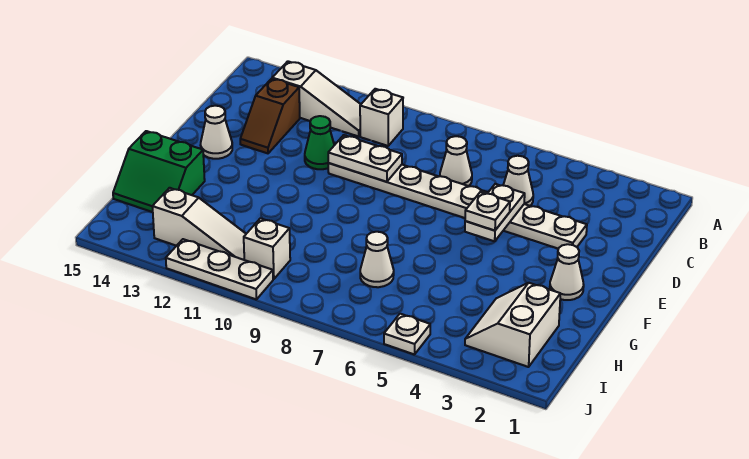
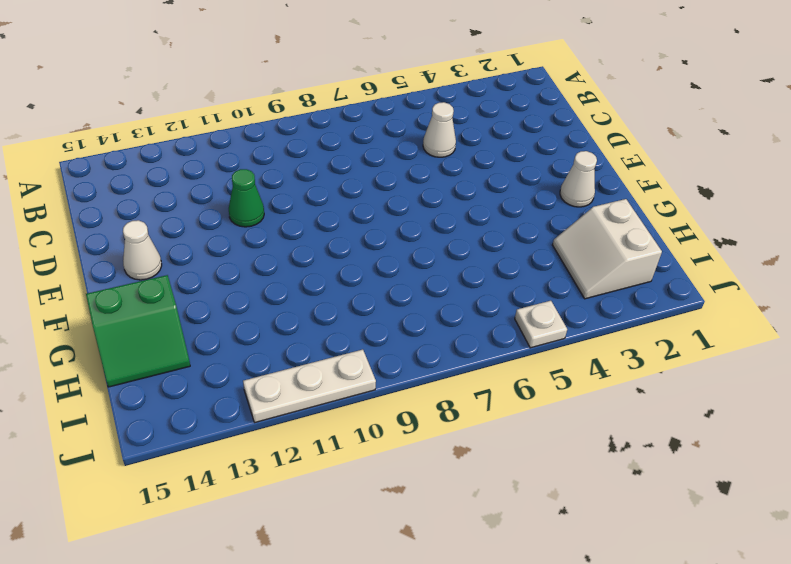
none -> white brick B10 level 1
none -> white slope B11:B13 level 1 top 13
none -> white cone C7 level 1

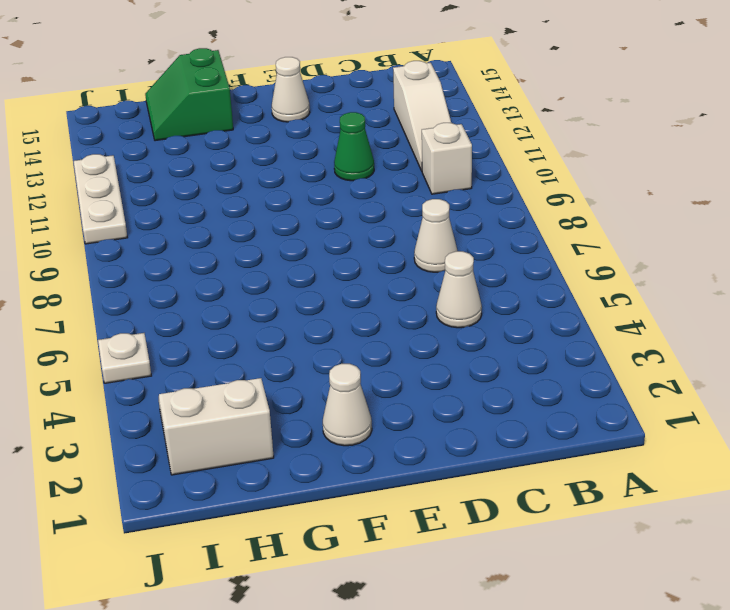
none -> brown slope C13:D13 level 1 top C
none -> white plate D3:D10 level 1
none -> white cone H7 level 1

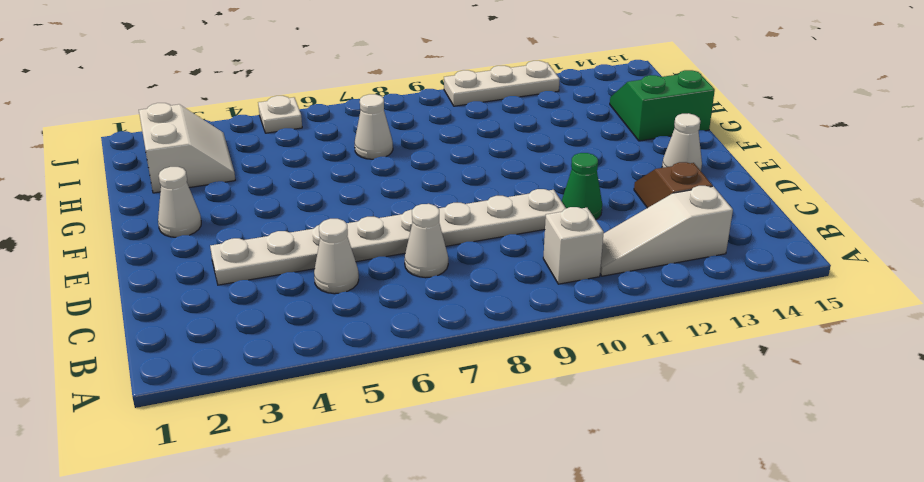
none -> white brick I10 level 1
none -> white slope I11:I13 level 1 top 13
none -> white plate D5:E5 level 2

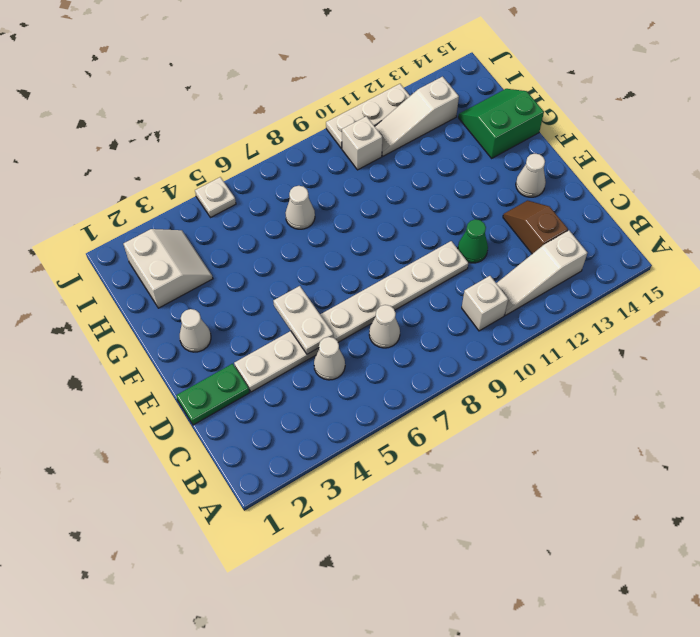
green plate D1:D2 level 1 -> none
none -> white plate D9:D10 level 2
none -> white plate E5 level 3

